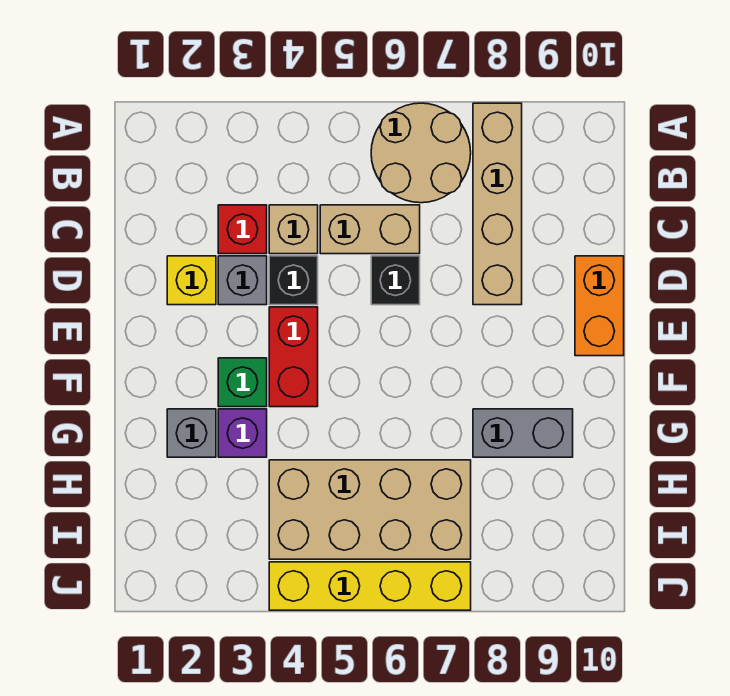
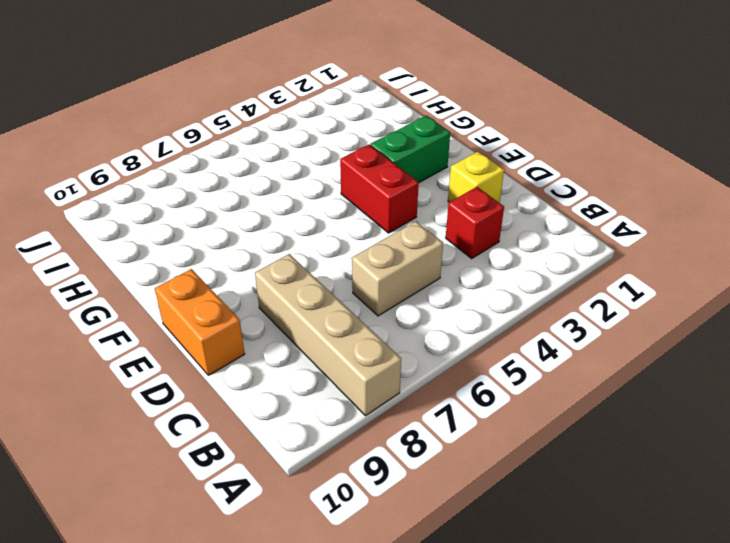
green brick F2:F3 level 1 -> green brick F3 level 1
none -> tan round brick A6:B7 level 1
none -> tan brick C4 level 1
none -> grey brick D3 level 1

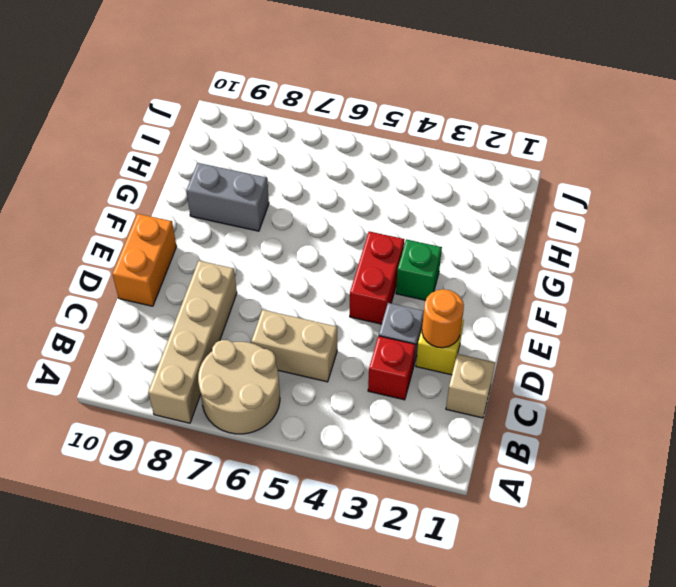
tan brick C1 level 1 -> tan brick C4 level 1
orange round brick D2 level 2 -> none
none -> black brick D4 level 1
none -> black brick D6 level 1
none -> grey brick G2 level 1

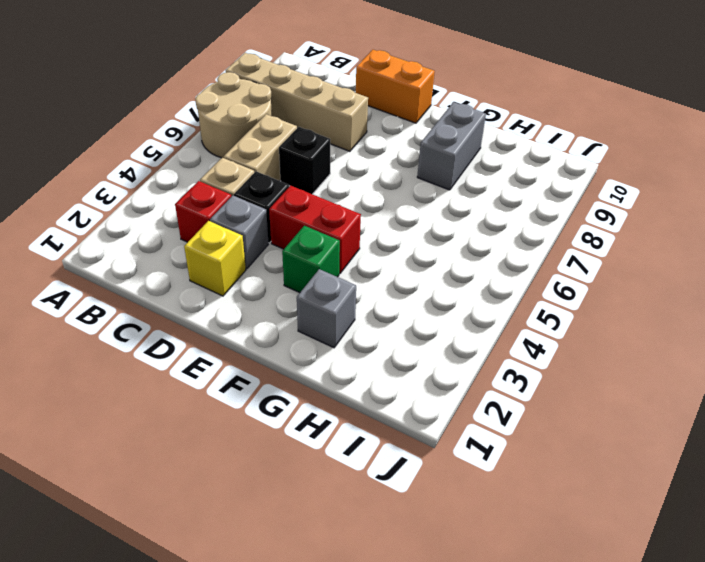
none -> purple brick G3 level 1
none -> tan brick H4:I7 level 1
none -> yellow brick J4:J7 level 1

